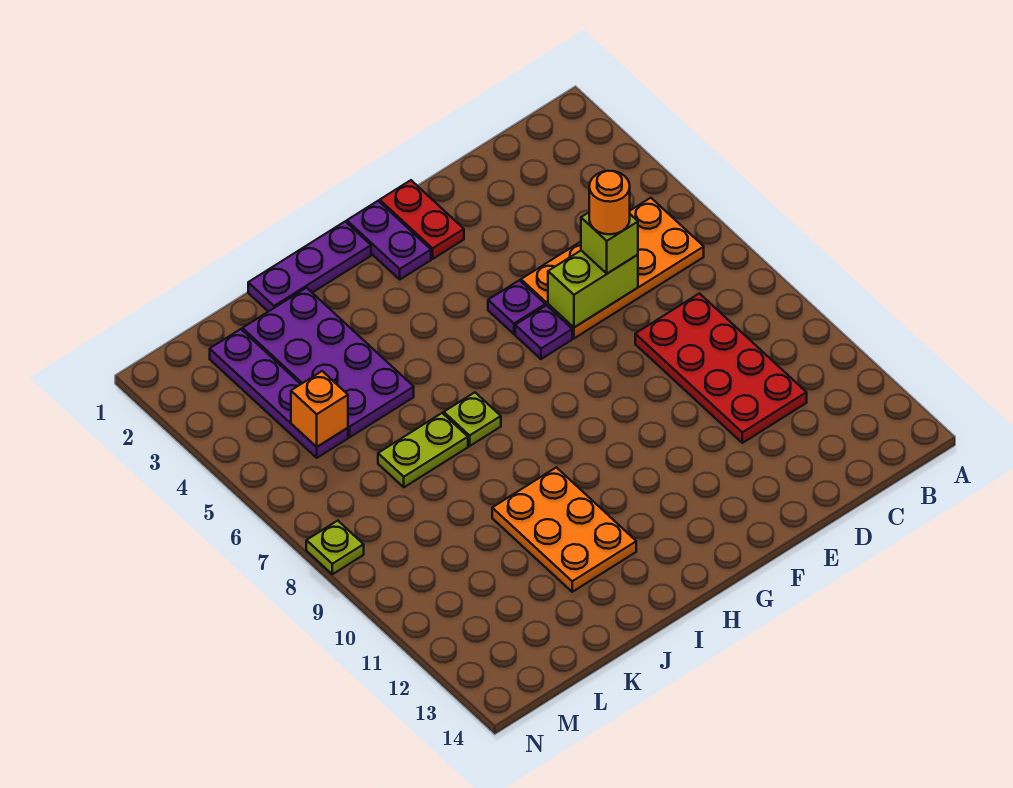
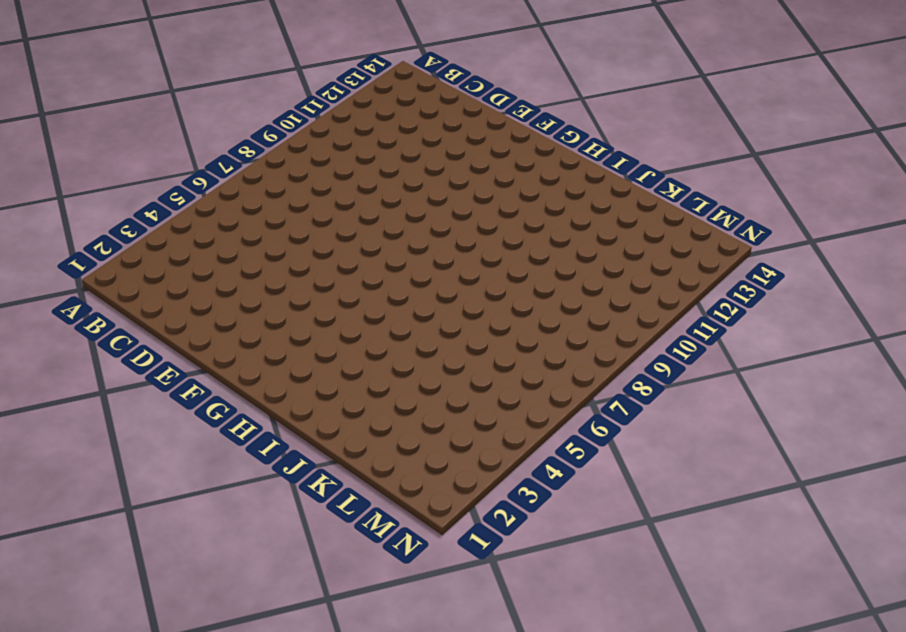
none -> orange plate B5:E6 level 1
none -> red plate C8:D11 level 1
none -> red plate F1:F2 level 1

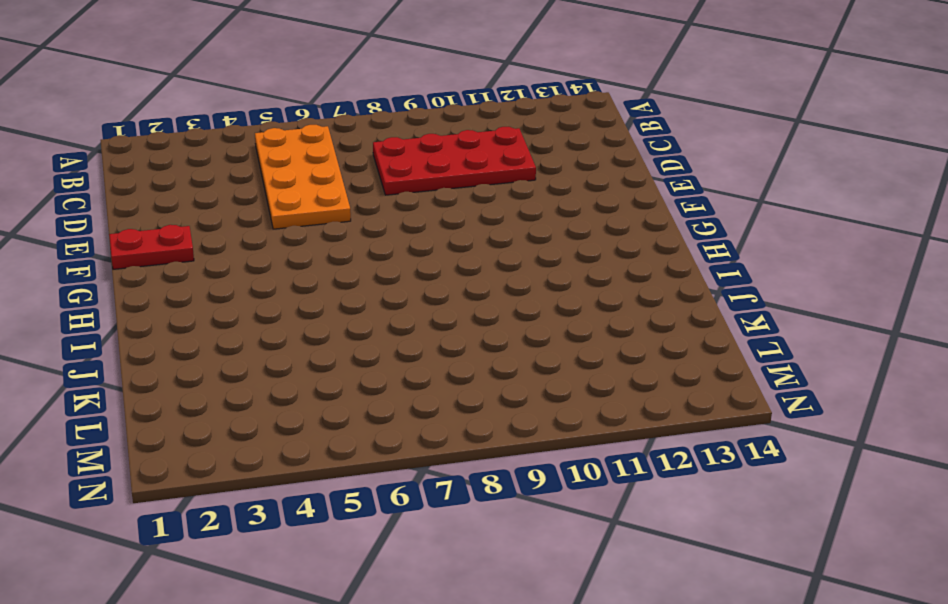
none -> purple plate F5 level 1
none -> purple plate F6 level 1
none -> purple plate G1:G2 level 1

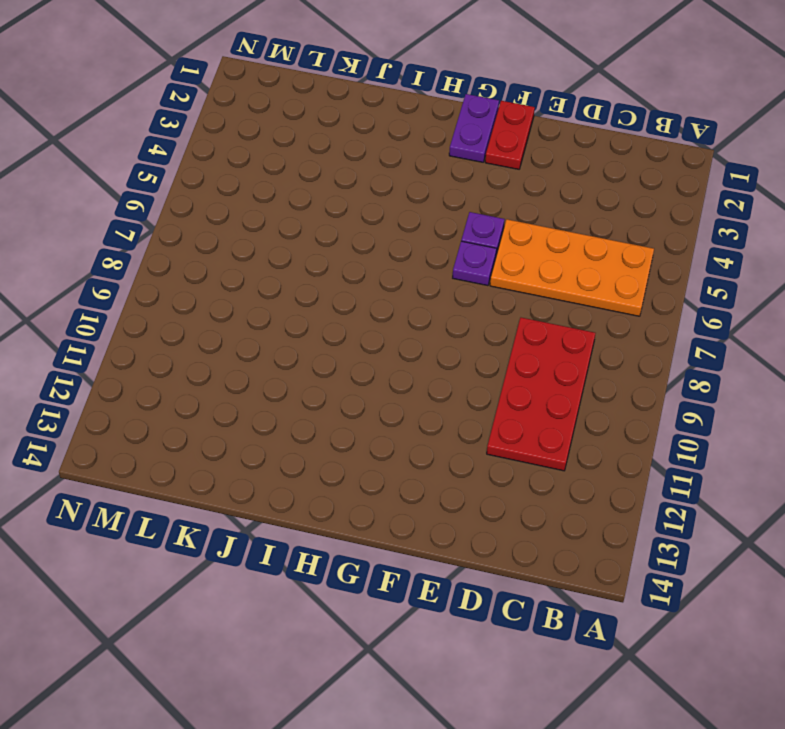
none -> purple plate H1:J1 level 1
none -> lime plate I7 level 1
none -> orange plate I10:J12 level 1

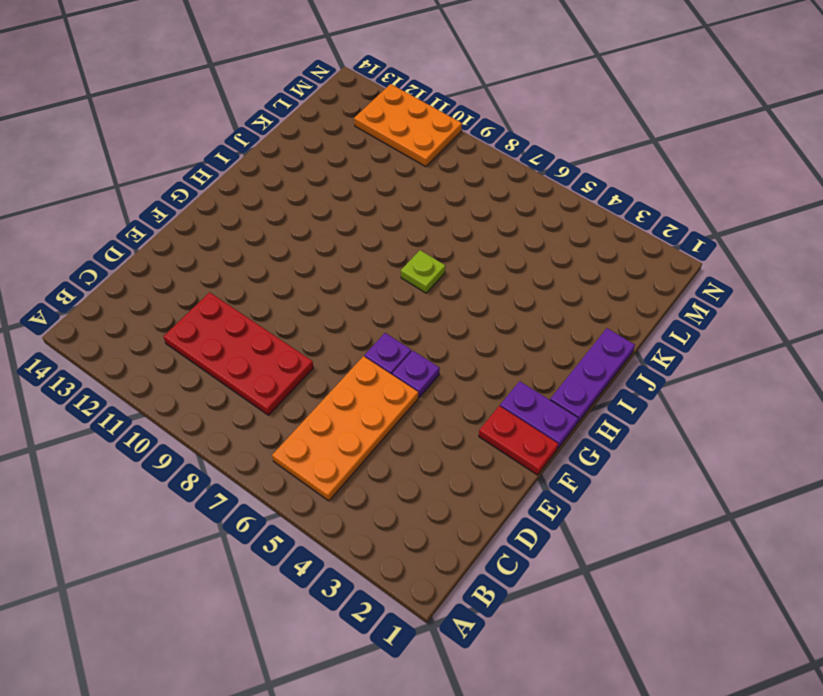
orange plate M10:N12 level 1 -> orange plate I10:J12 level 1
none -> purple plate J2:K5 level 1
none -> lime plate J7:K7 level 1
none -> purple plate L2:L5 level 1

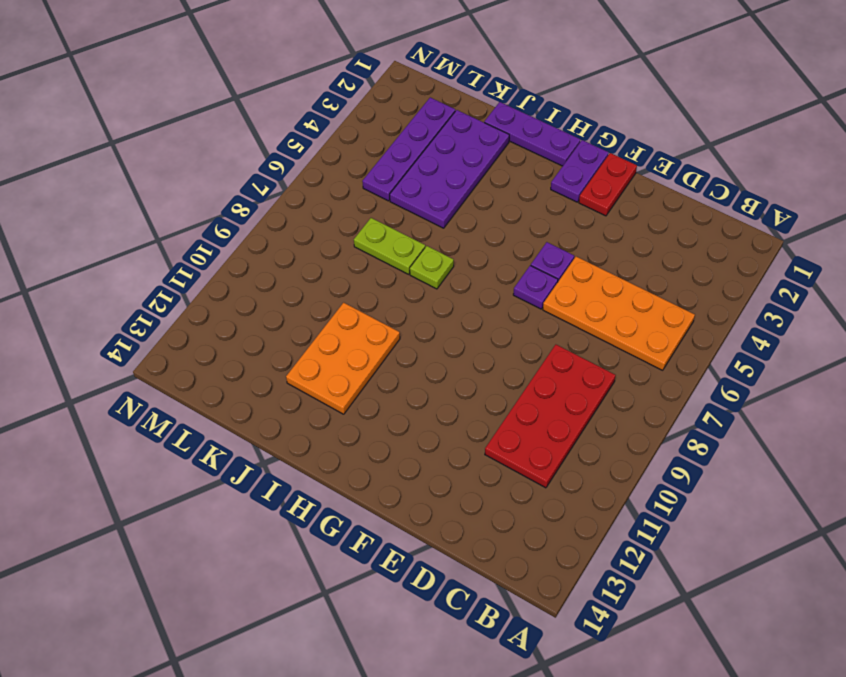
none -> lime plate N8 level 1
none -> lime brick D6:E6 level 2
none -> orange brick L5 level 2

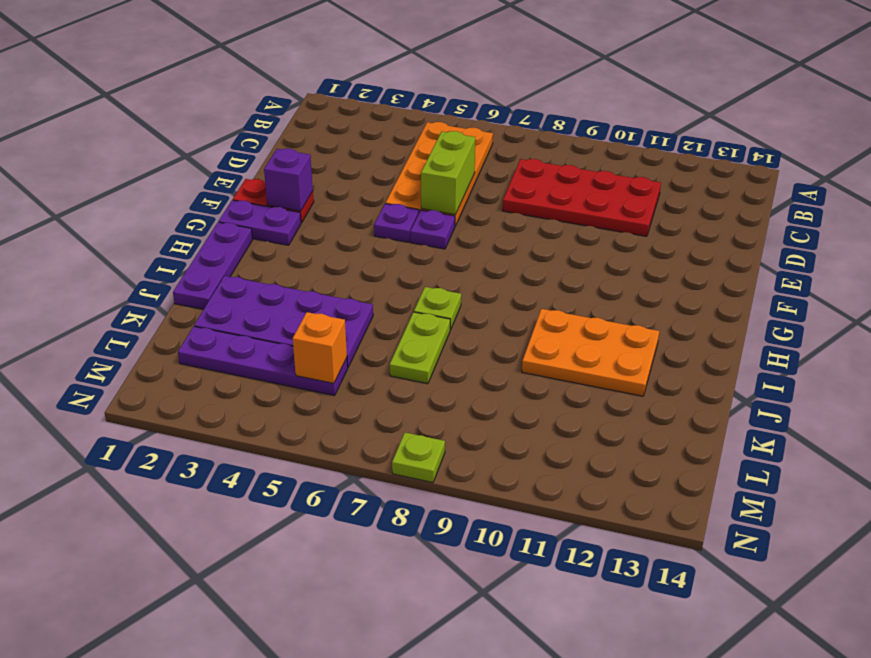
purple brick F2 level 2 -> none
none -> lime brick D6 level 3
none -> orange round brick D6 level 4

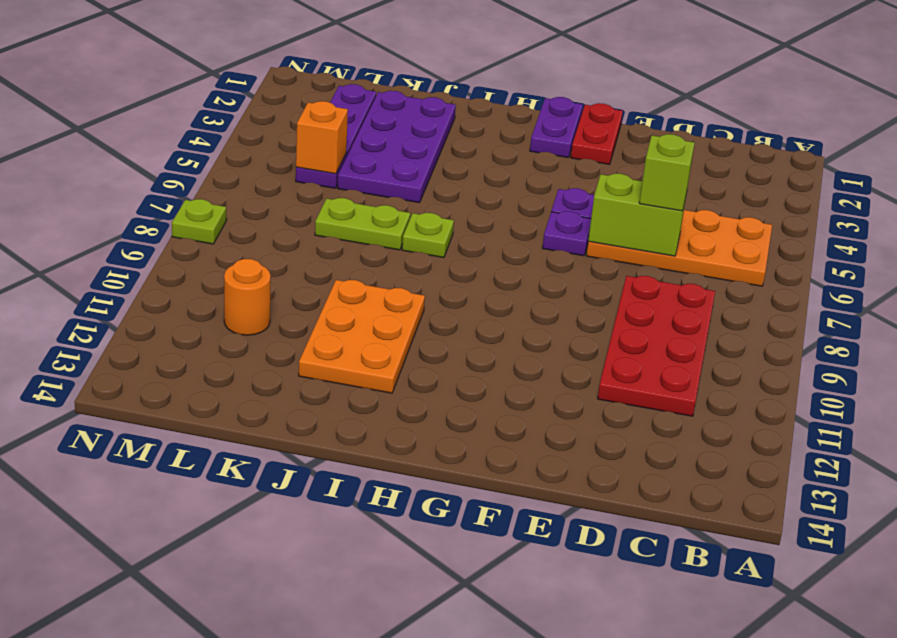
orange round brick L11 level 1 -> orange round brick D6 level 4
none -> purple plate H1:J1 level 1

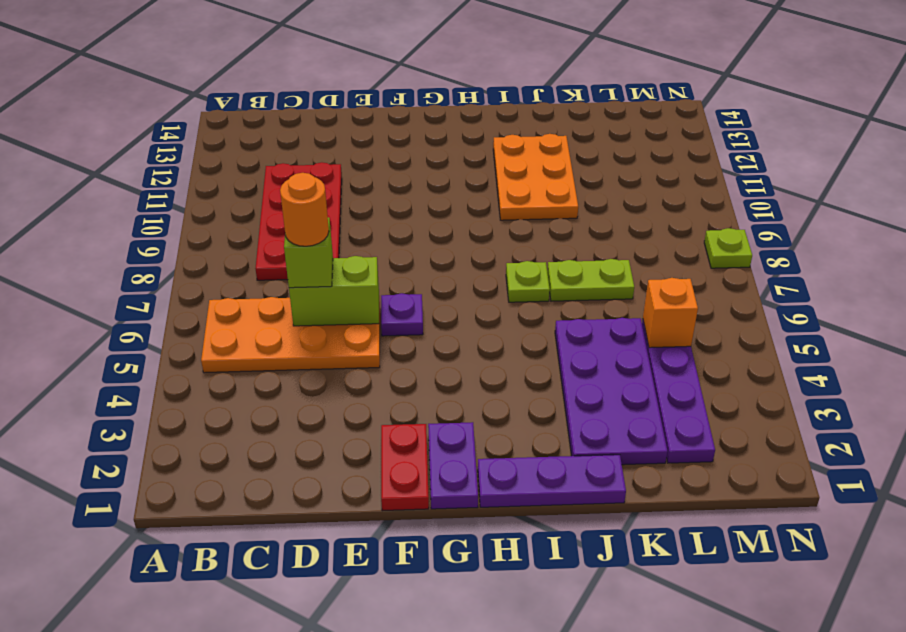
none -> purple plate F5 level 1

